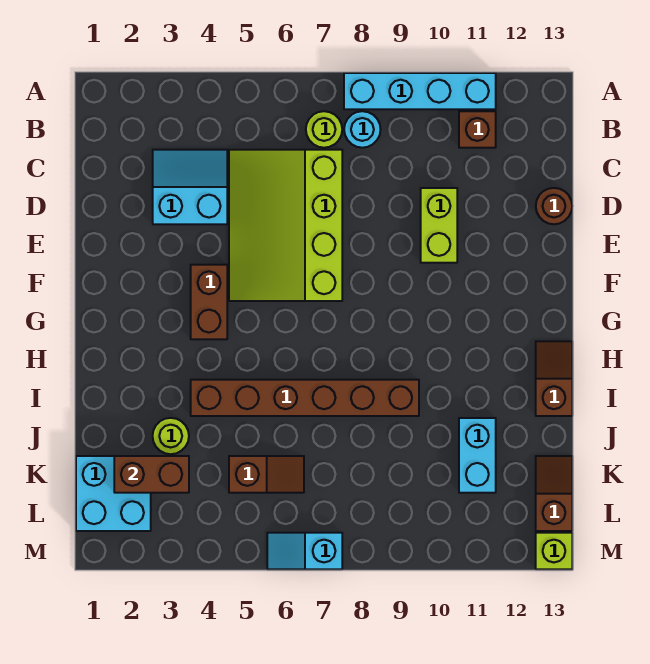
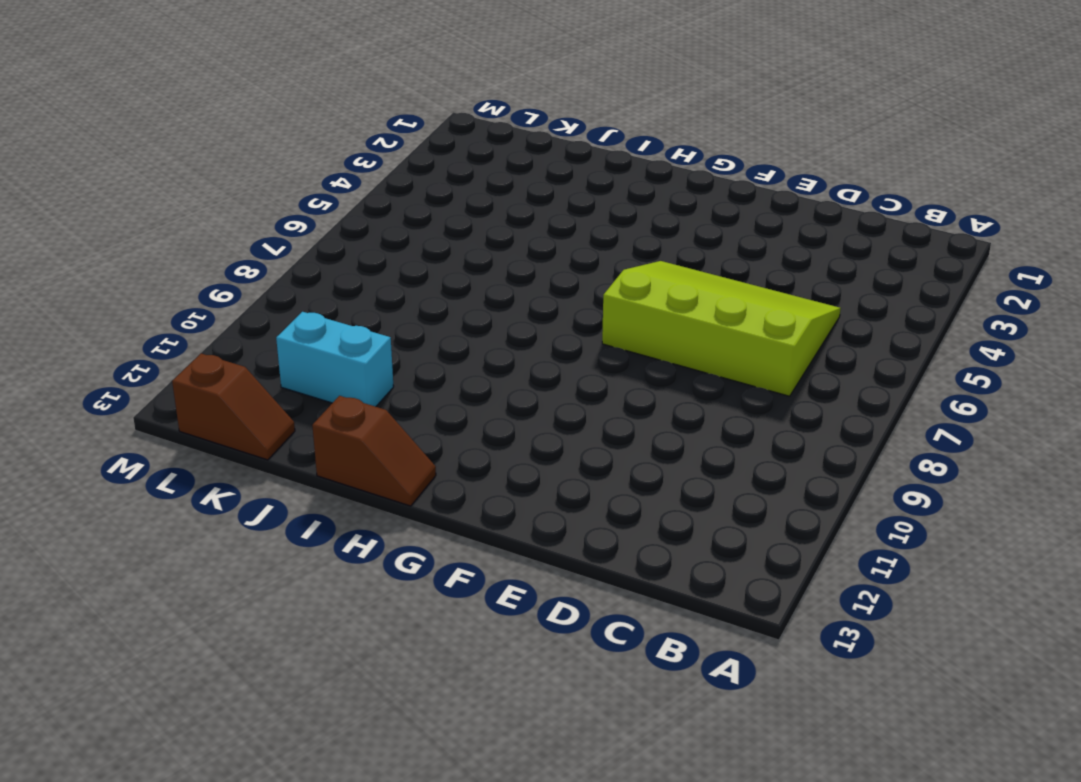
none -> cyan brick A8:A11 level 1
none -> lime round brick B7 level 1
none -> cyan round brick B8 level 1

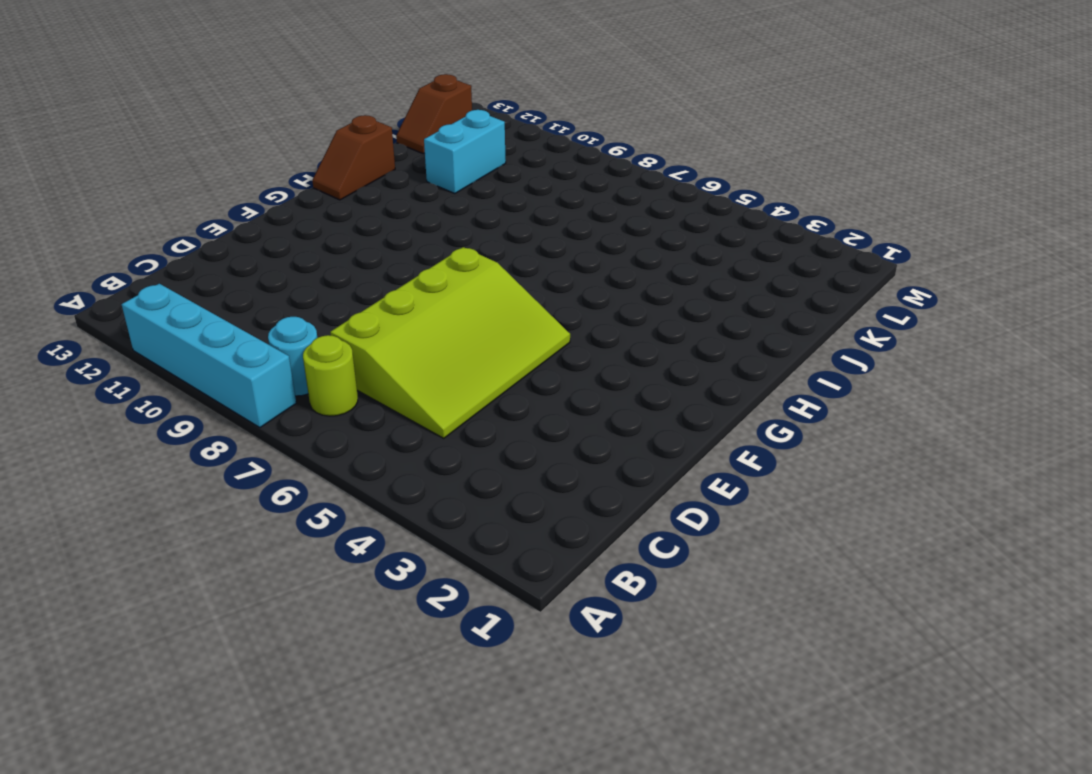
none -> brown brick B11 level 1
none -> cyan slope C3:D4 level 1 top D
none -> lime brick D10:E10 level 1

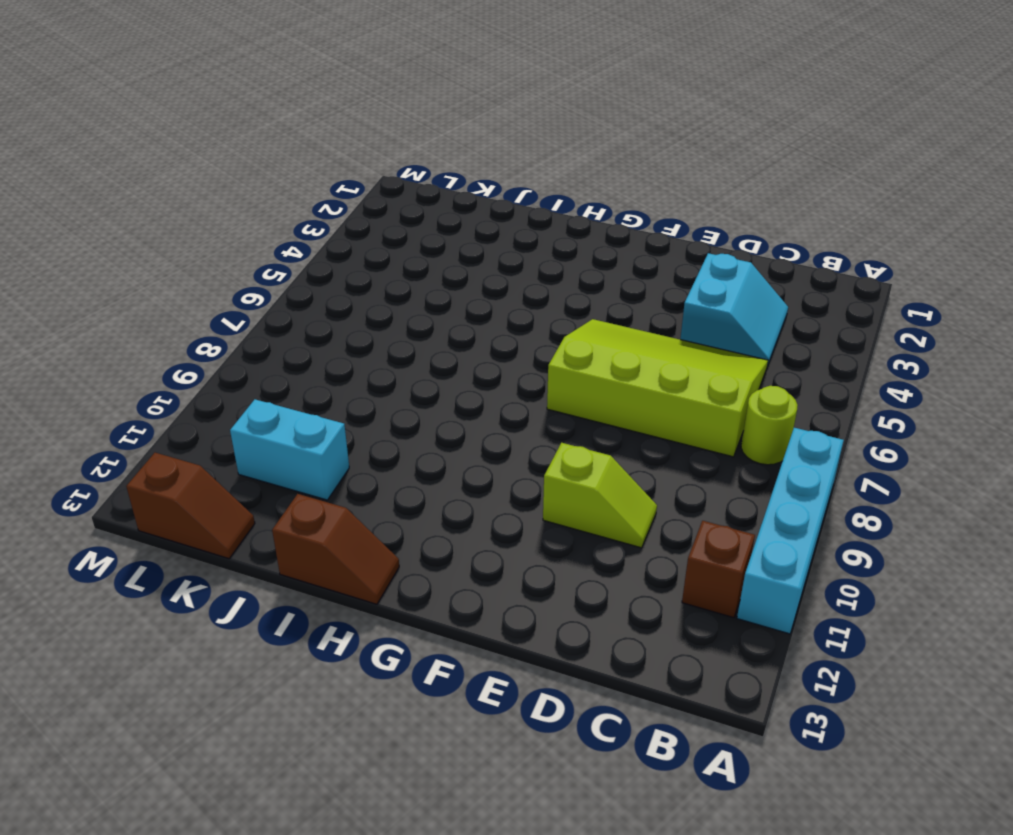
lime slope D10:E10 level 1 top E -> lime brick D10:E10 level 1
none -> cyan round brick B8 level 1
none -> brown round brick D13 level 1
none -> brown brick F4:G4 level 1

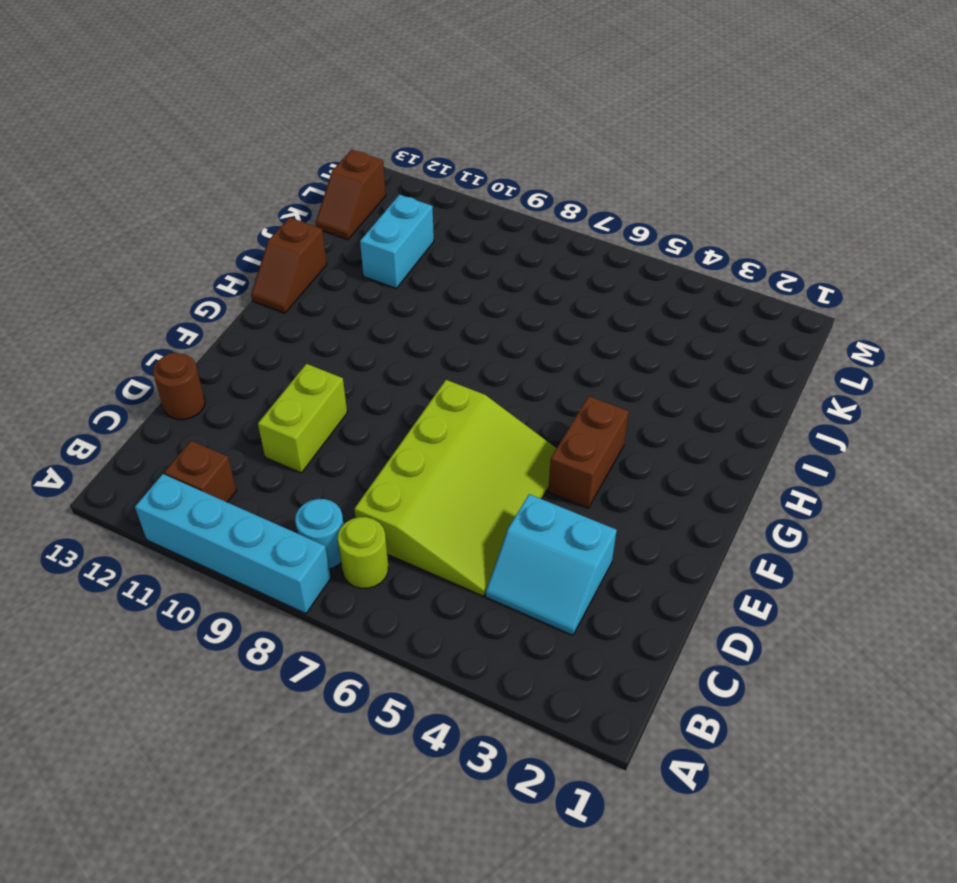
none -> brown brick I4:I9 level 1
none -> lime round brick J3 level 1
none -> cyan brick K1:L2 level 1

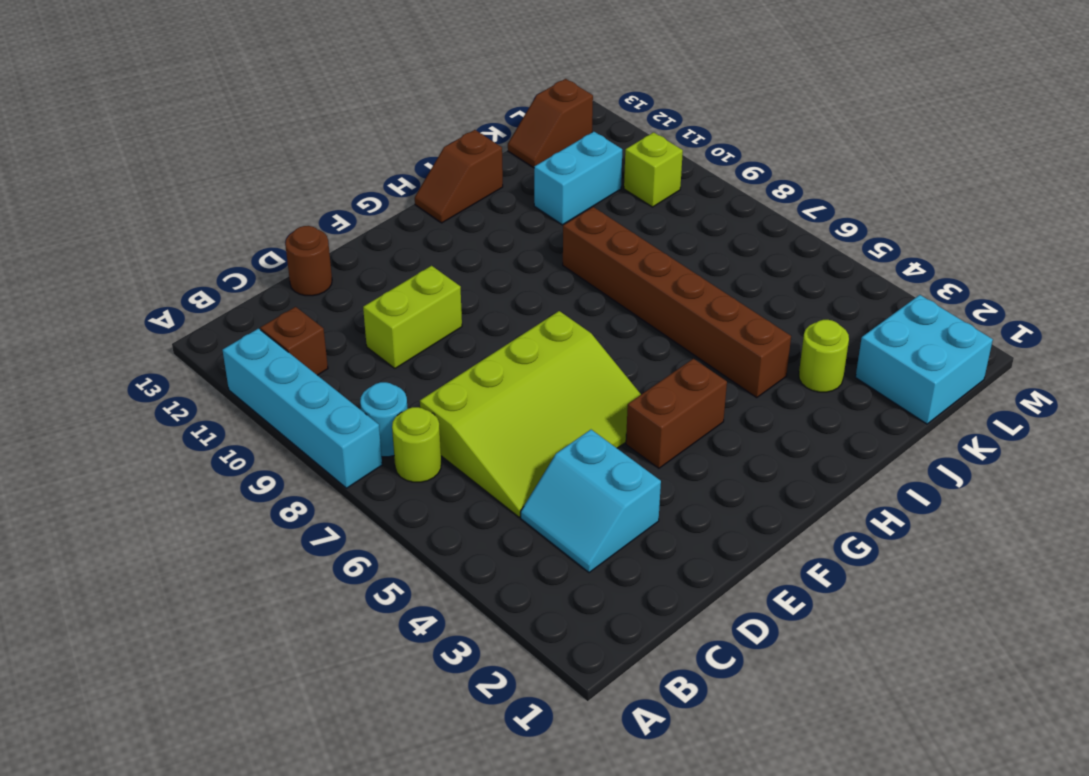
lime brick L10 level 1 -> lime brick M13 level 1
none -> brown slope K5:K6 level 1 top 5
none -> cyan slope M6:M7 level 1 top 7
none -> brown brick K2:K3 level 2

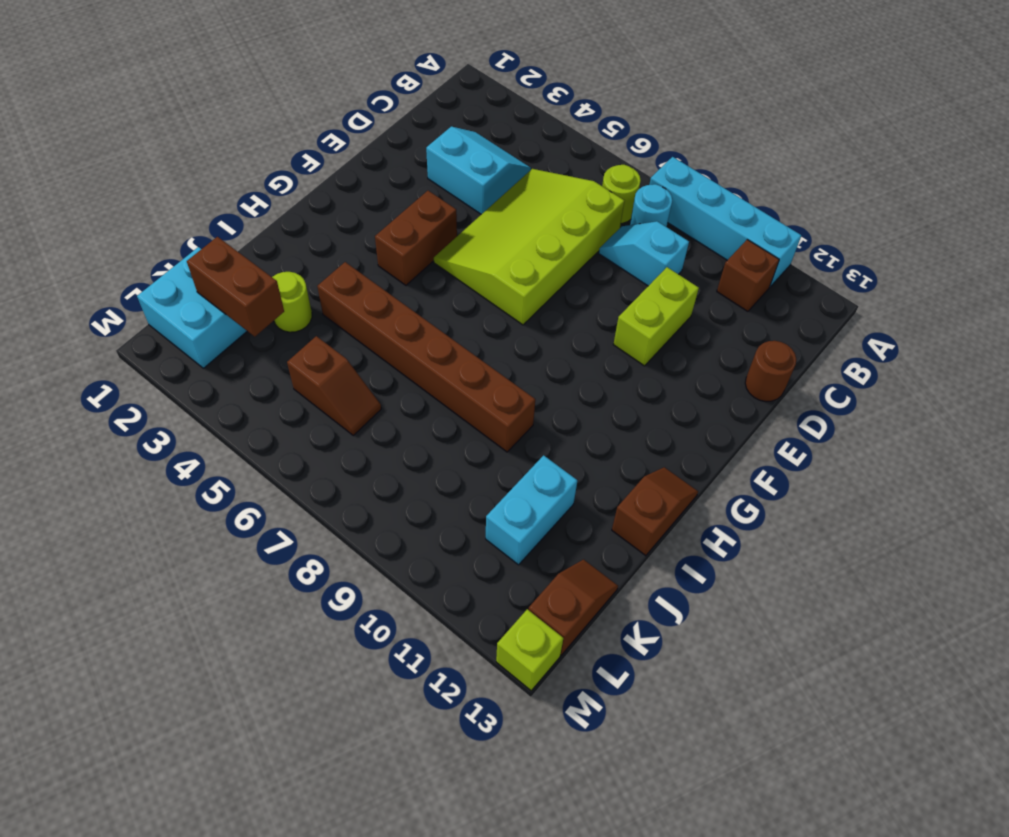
cyan slope C8:C9 level 1 top 9 -> cyan slope M6:M7 level 1 top 7

